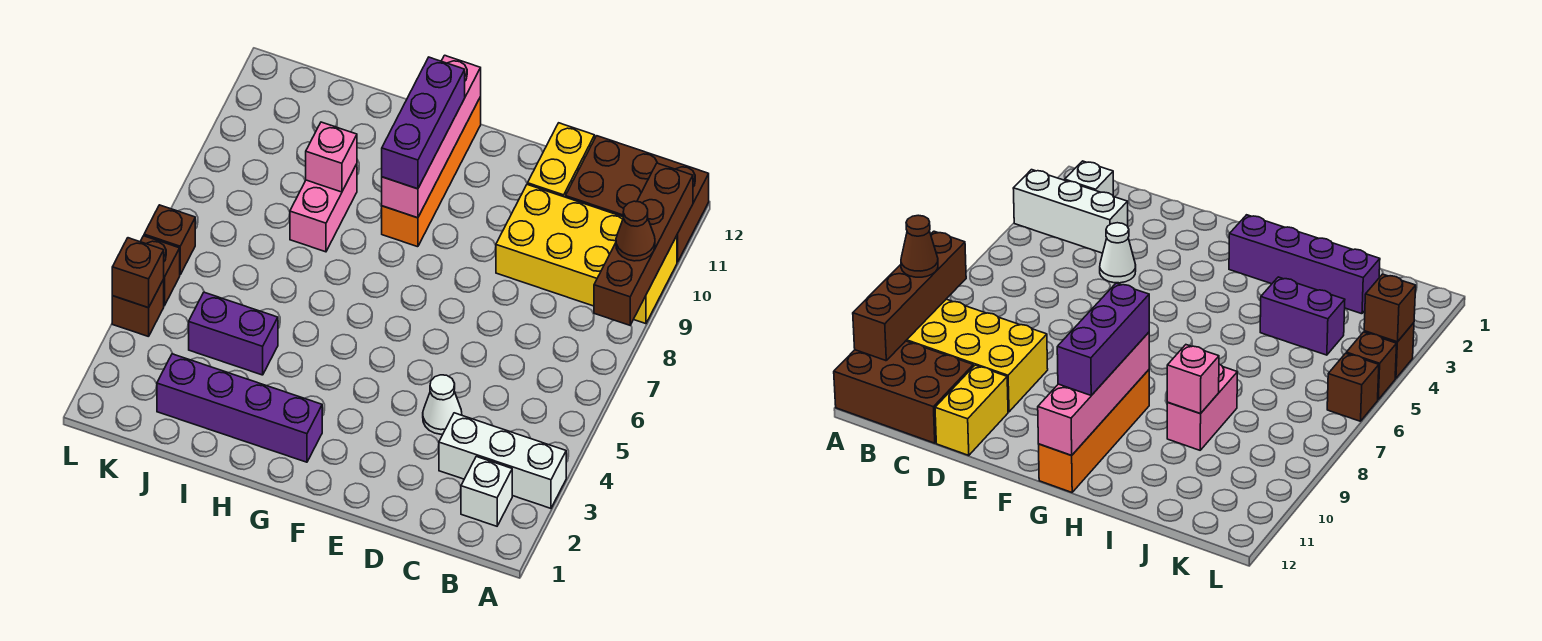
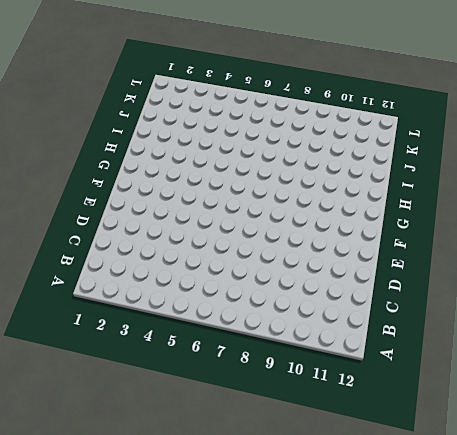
none -> white brick A3:C3 level 1
none -> yellow brick A9:D10 level 1
none -> brown brick A11:C12 level 1

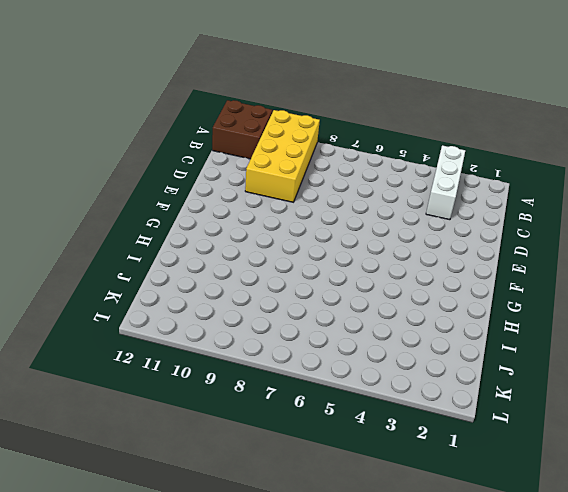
brown brick A11:B12 level 1 -> brown brick A11:C12 level 1
none -> white brick B2 level 1
none -> white cone D4 level 1
none -> yellow brick D11:D12 level 1

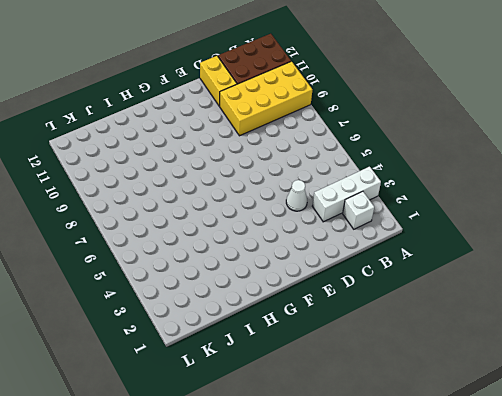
none -> purple brick G2:J2 level 1
none -> orange brick G9:G12 level 1
none -> purple brick I4:J4 level 1

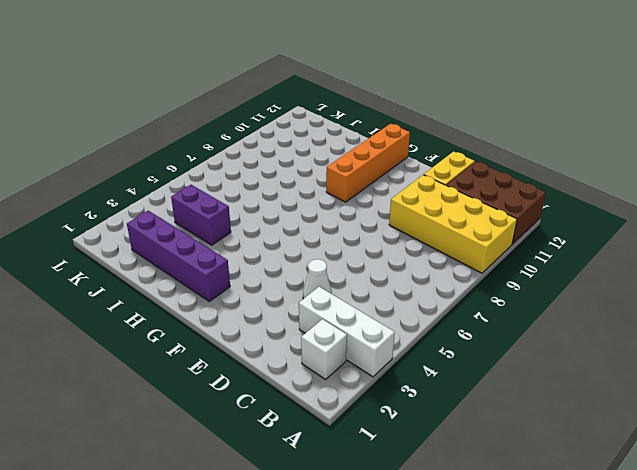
none -> pink brick I8:I9 level 1
none -> brown brick L4 level 1
none -> brown brick L5 level 1

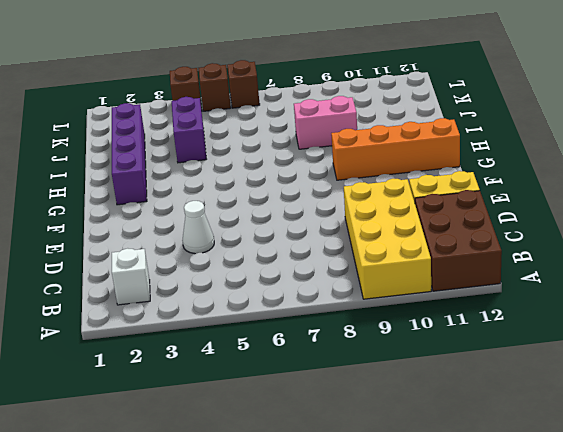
none -> white brick A3:C3 level 1
none -> brown brick A8:A11 level 2
none -> pink brick G9:G12 level 2

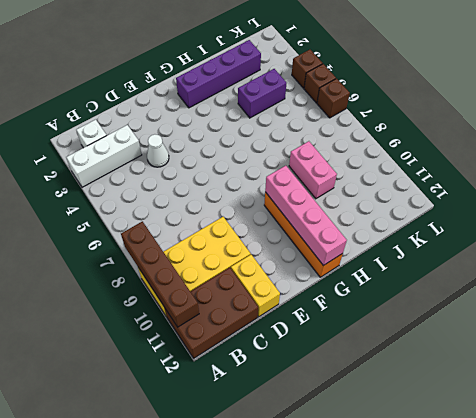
none -> pink brick I9 level 2
none -> brown brick L4 level 2
none -> brown cone A9 level 3

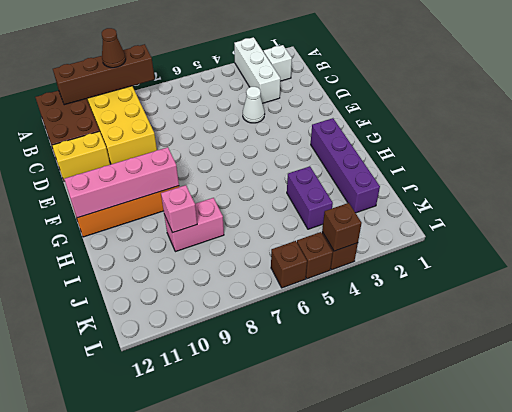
none -> purple brick G9:G11 level 3

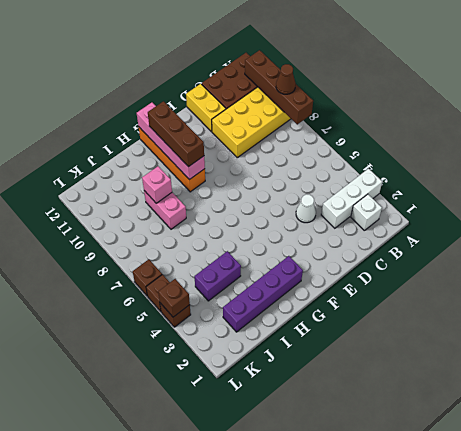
brown brick G9:G11 level 3 -> purple brick G9:G11 level 3

